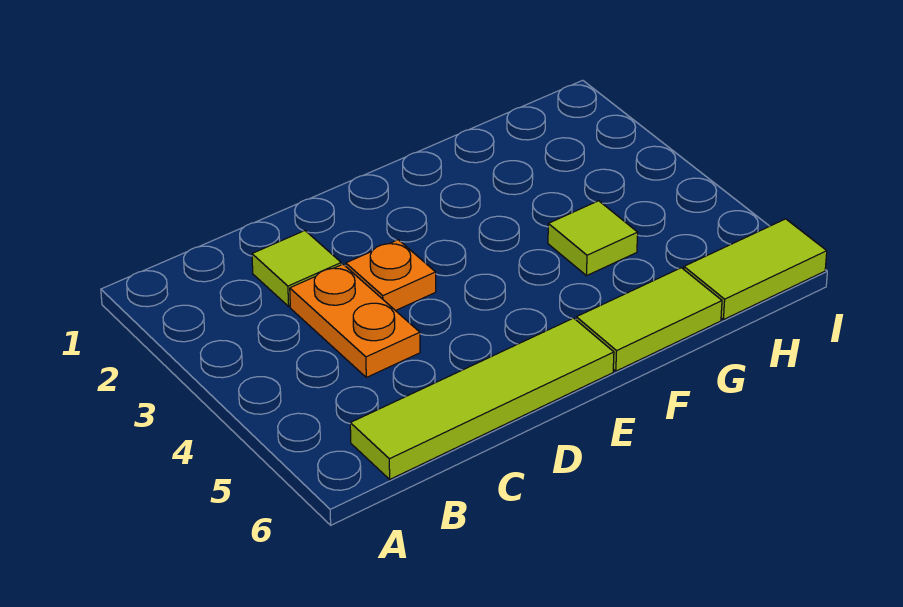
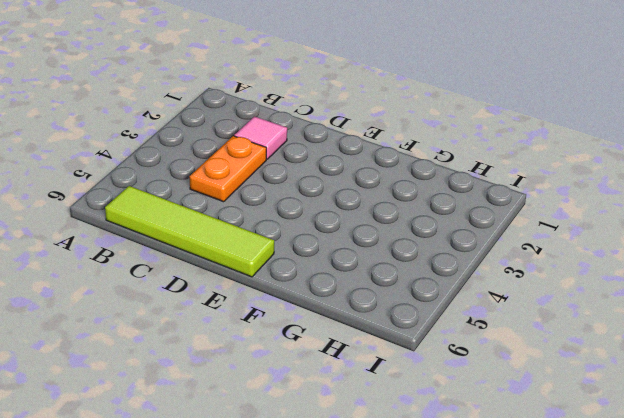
pink tile C2 level 1 -> lime tile C2 level 1
none -> orange plate D3 level 1
none -> lime tile F6:G6 level 1

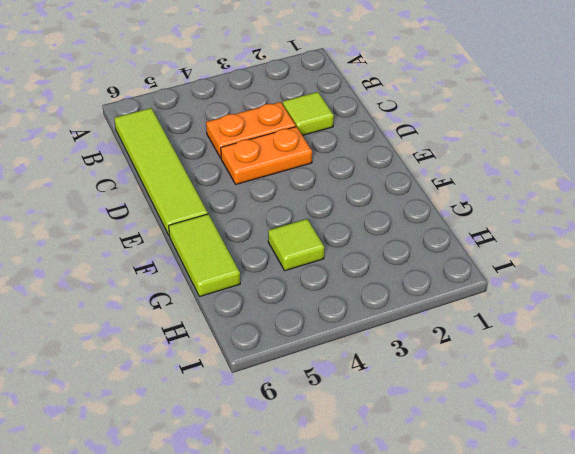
orange plate D3:D4 level 1 -> orange plate D3 level 1
none -> lime tile H6:I6 level 1

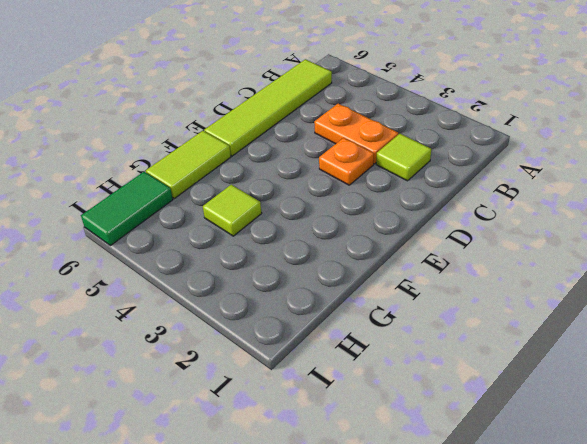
green tile H6:I6 level 1 -> lime tile H6:I6 level 1

